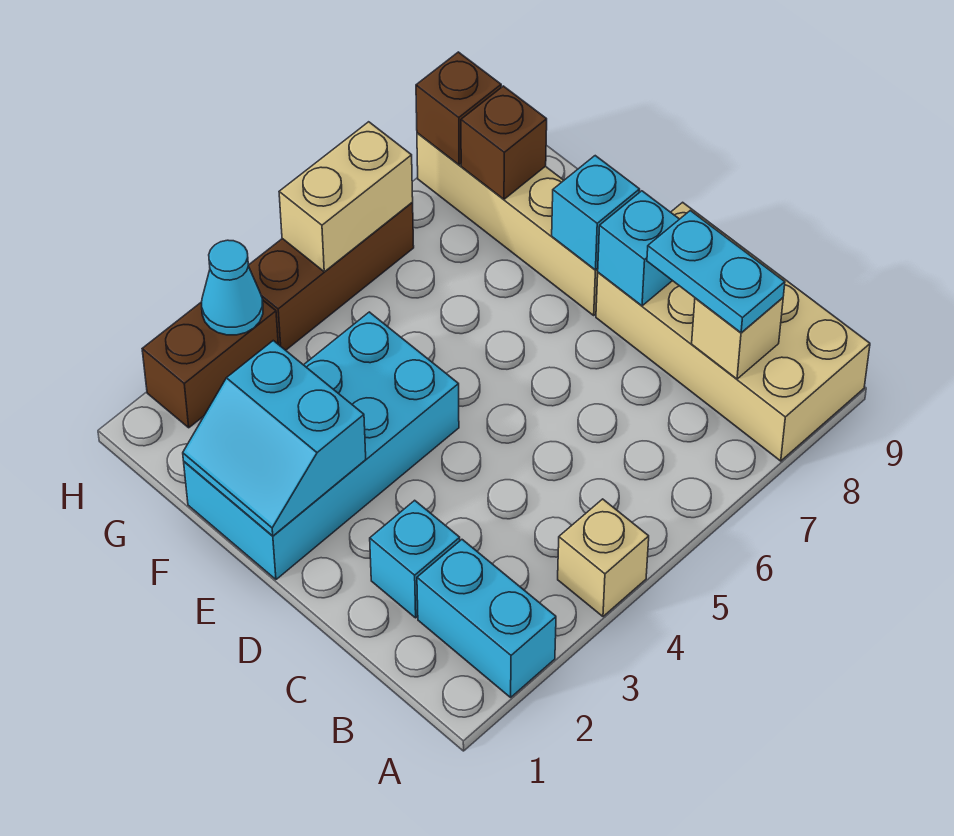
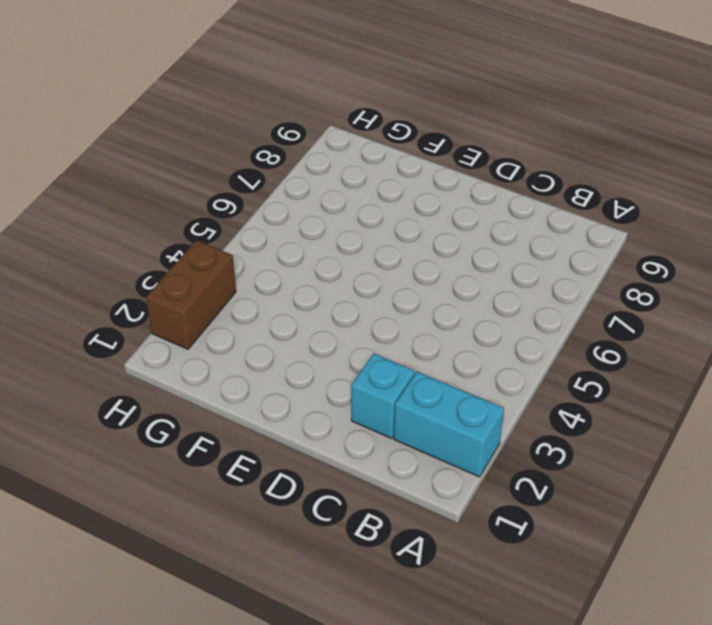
none -> tan brick A4 level 1
none -> tan brick A8:D9 level 1
none -> cyan brick E1:F4 level 1

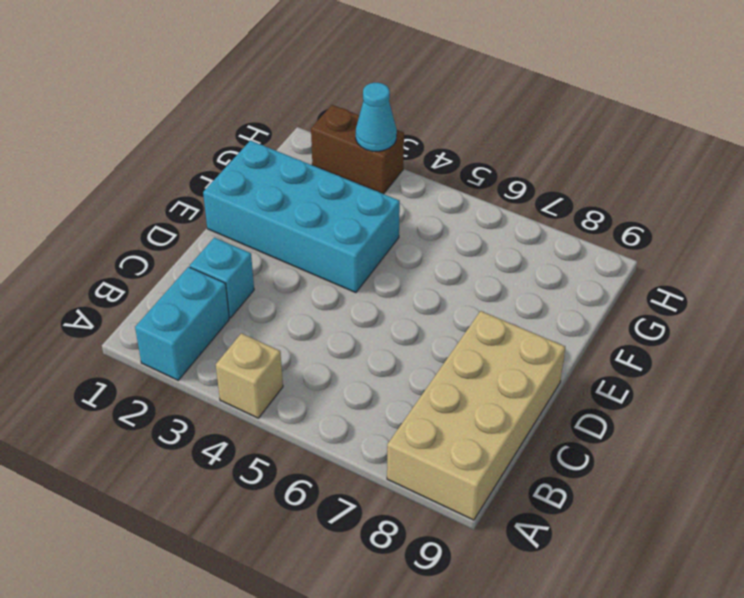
none -> tan brick E8:H8 level 1
none -> brown brick H4:H6 level 1
none -> tan brick B8 level 2

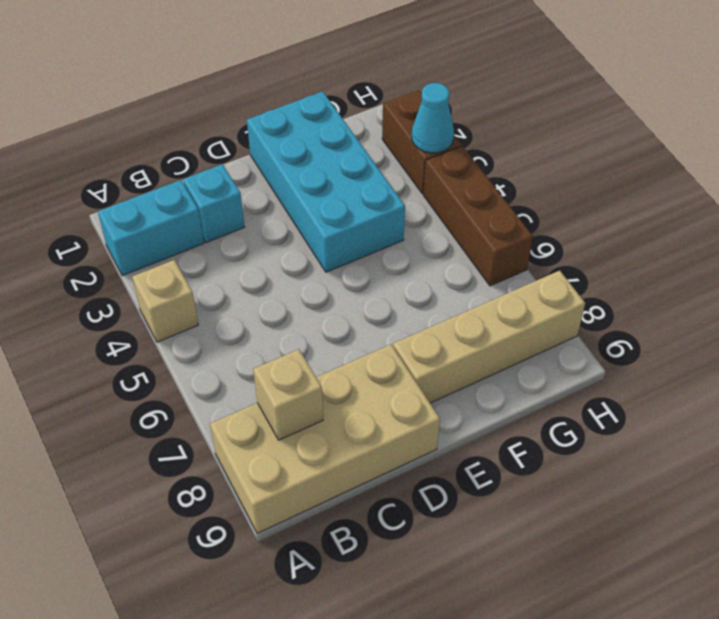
none -> cyan brick D8 level 2
none -> cyan slope E1:F2 level 2 top 2
none -> cyan brick E8 level 2

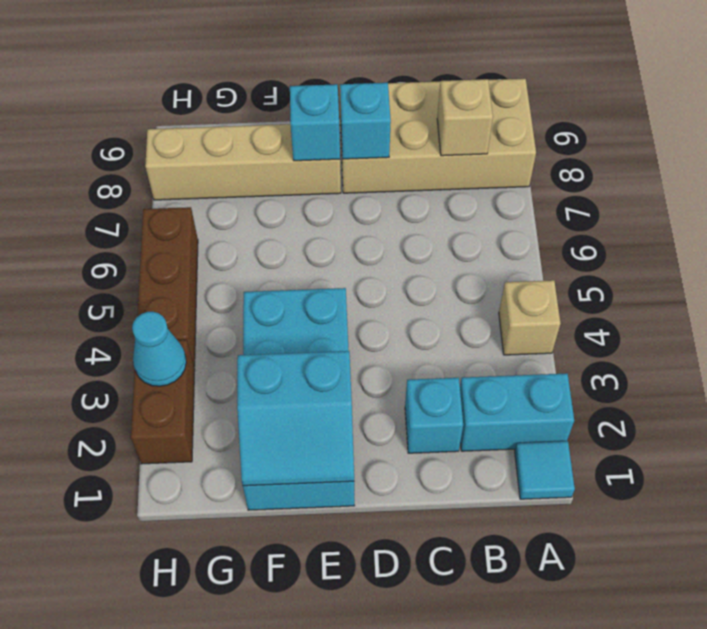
cyan tile A1 level 1 -> none
none -> brown brick G8 level 2
none -> tan brick H5:H6 level 2
none -> brown brick H8 level 2

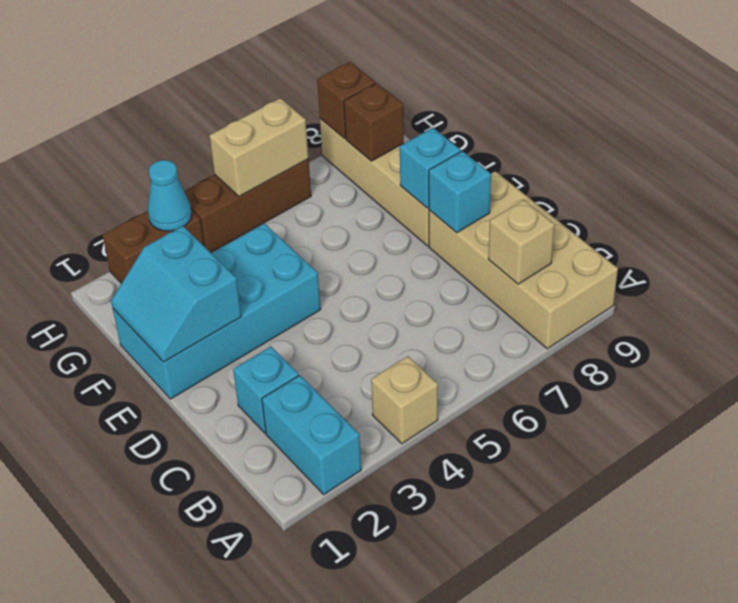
none -> cyan plate B8:C8 level 3

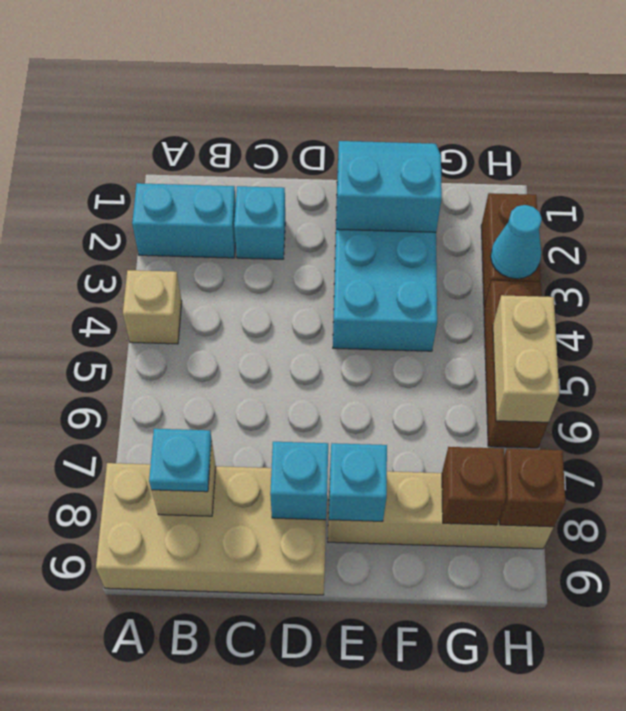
cyan plate B8 level 3 -> cyan plate B8:C8 level 3

